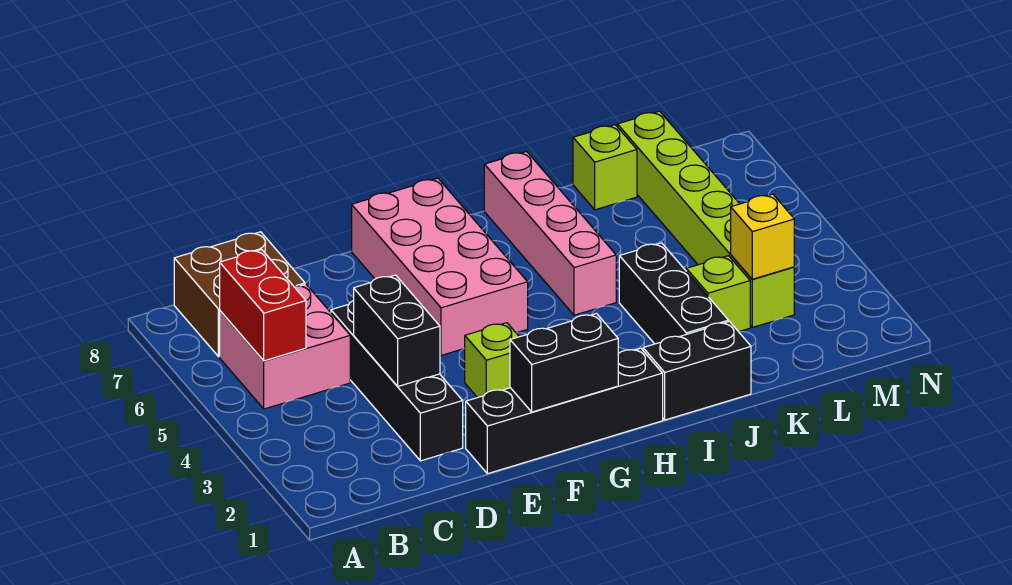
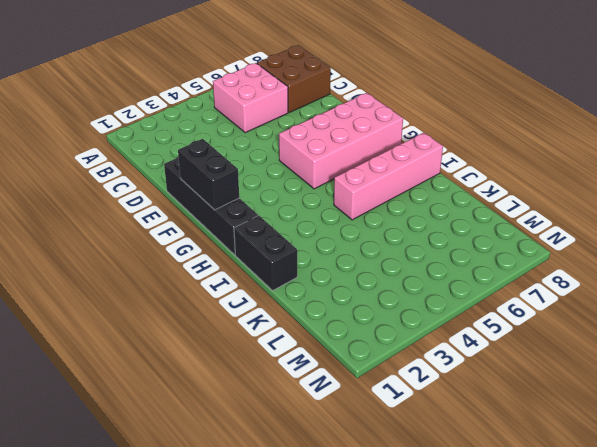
none -> black brick D2:D5 level 1
none -> lime brick F3 level 1
none -> black brick J2:J4 level 1

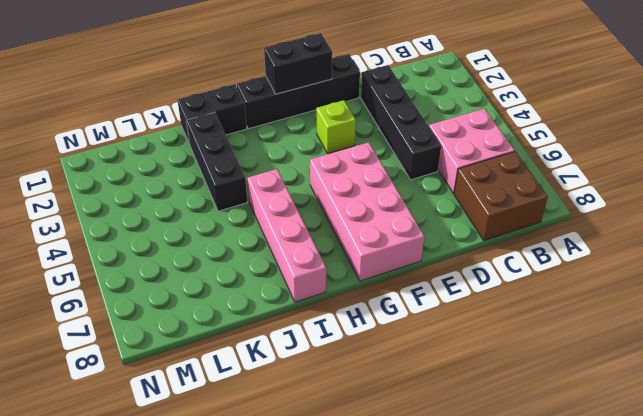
none -> lime brick K3 level 1
none -> lime brick K8 level 1
none -> lime brick L3:L8 level 1

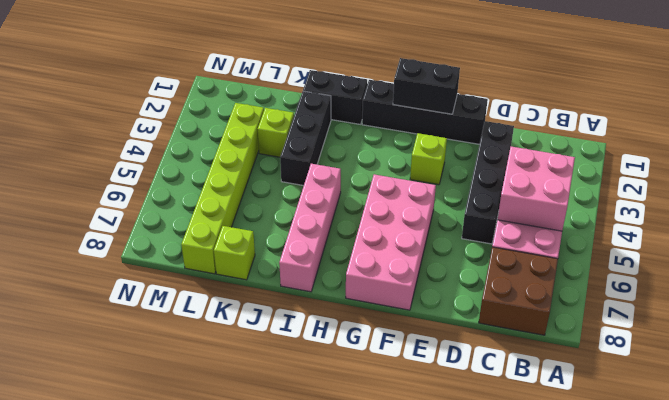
pink brick B4:C5 level 2 -> red brick B5:B6 level 2
none -> black brick D3:D4 level 2
none -> yellow brick L3 level 2

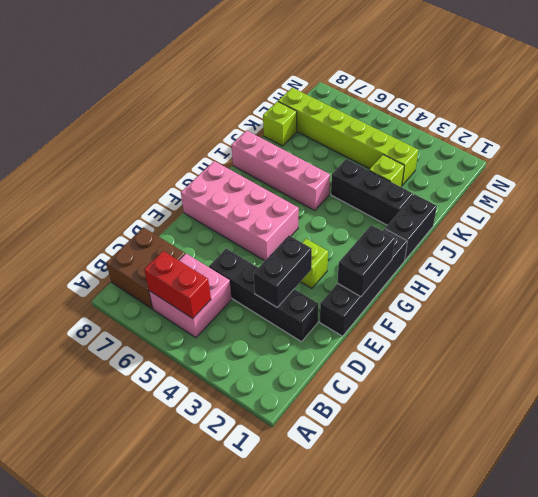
black brick D3:E3 level 2 -> black brick D3:D4 level 2
none -> yellow brick L3 level 2

